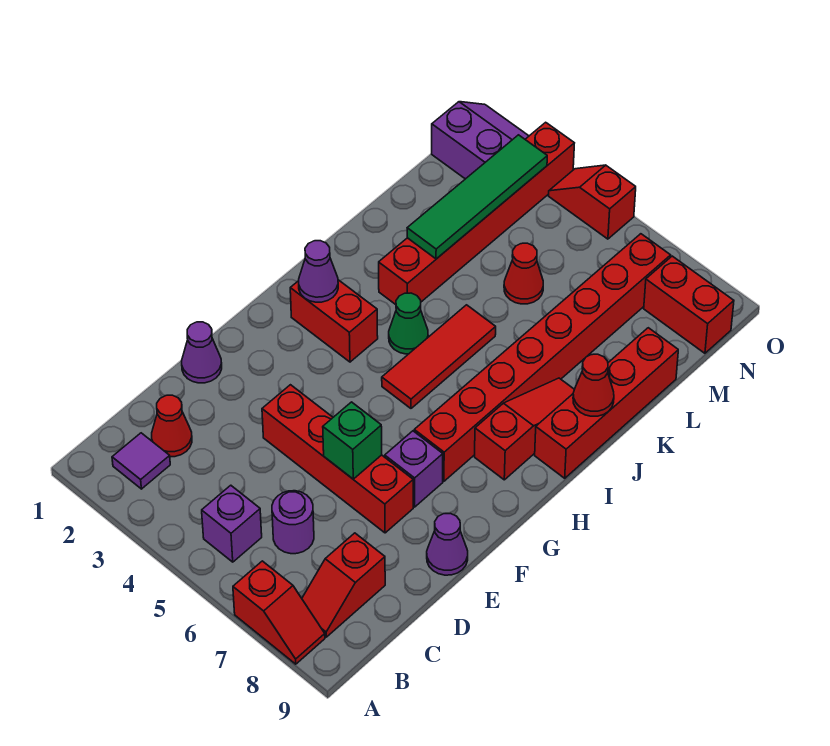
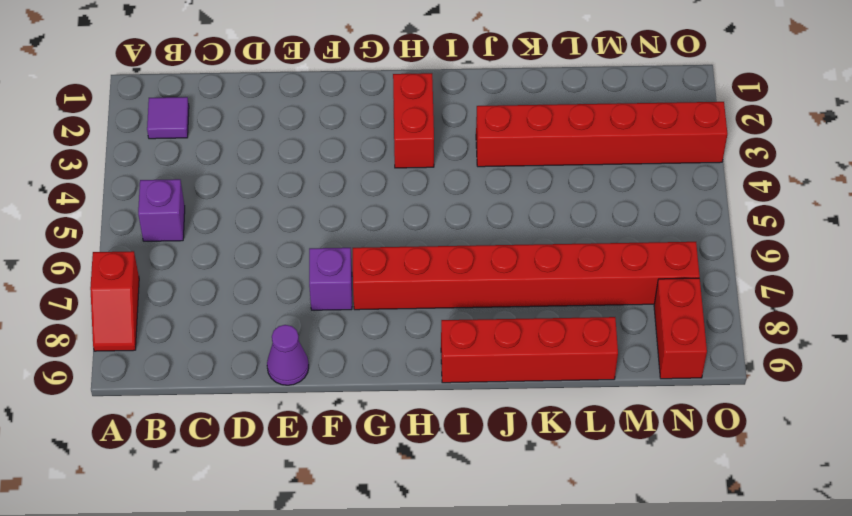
none -> red slope B8:C8 level 1 top C
none -> red cone C2 level 1
none -> purple round brick C6 level 1

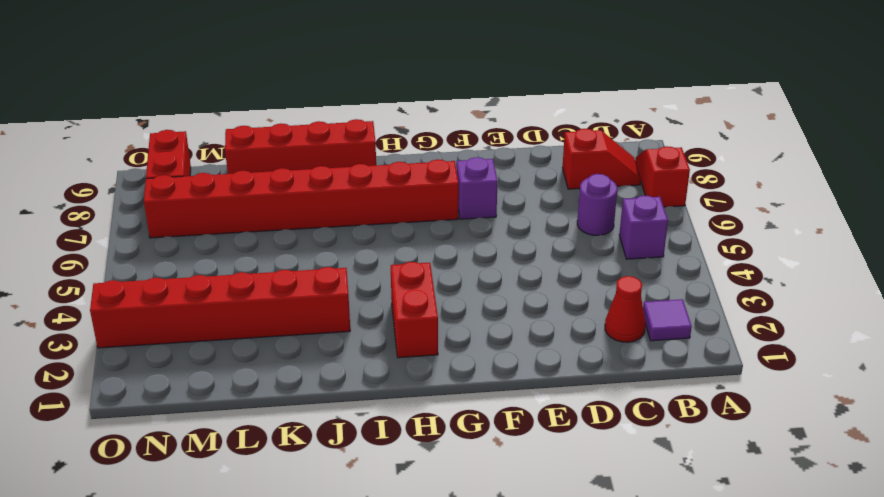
none -> purple cone E1 level 1
none -> red brick E4:E7 level 1
none -> purple cone E9 level 1

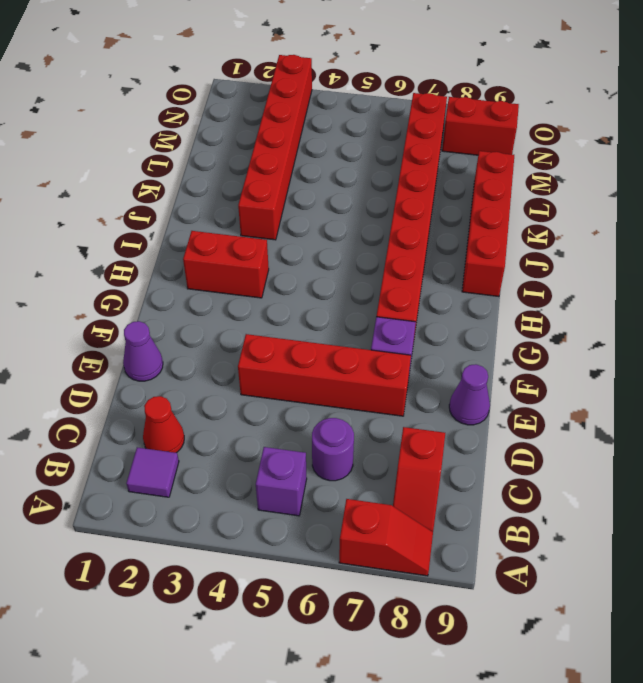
none -> red tile H5:J5 level 1
none -> red slope H8:J8 level 1 top H
none -> green cone I4 level 1

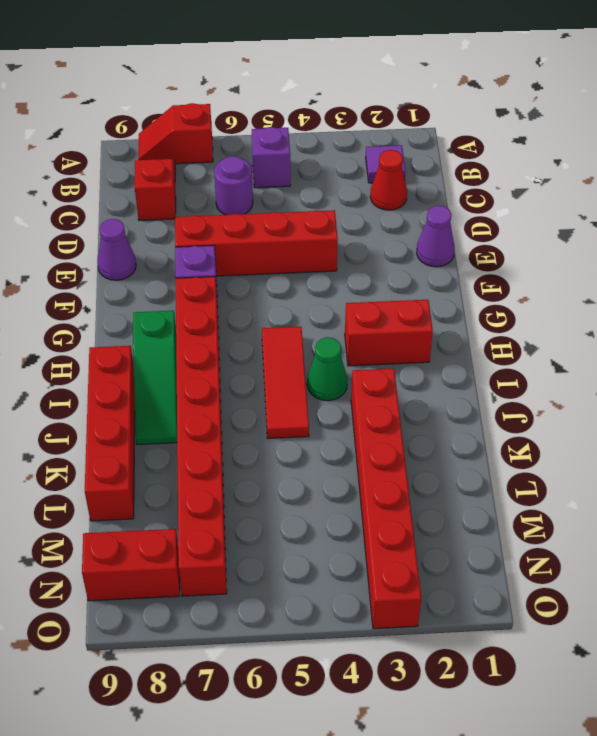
green slope H8:J8 level 1 top H -> red slope H8:J8 level 1 top H
none -> red cone L5 level 1
none -> purple slope N1:O2 level 1 top N
none -> red slope O4:O5 level 1 top 5

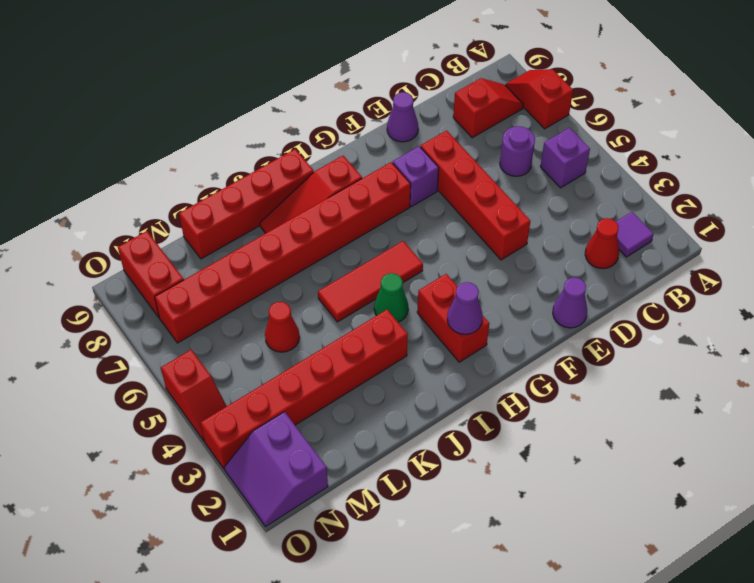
none -> green brick E6 level 2
none -> red cone J9 level 2
none -> green tile K3:N3 level 2

